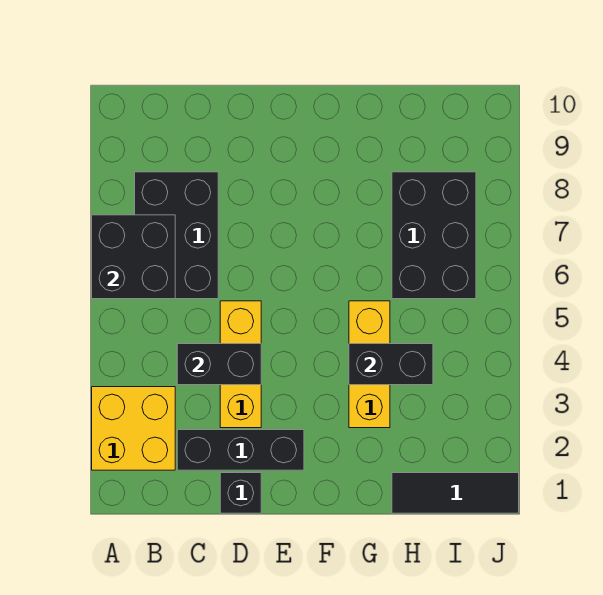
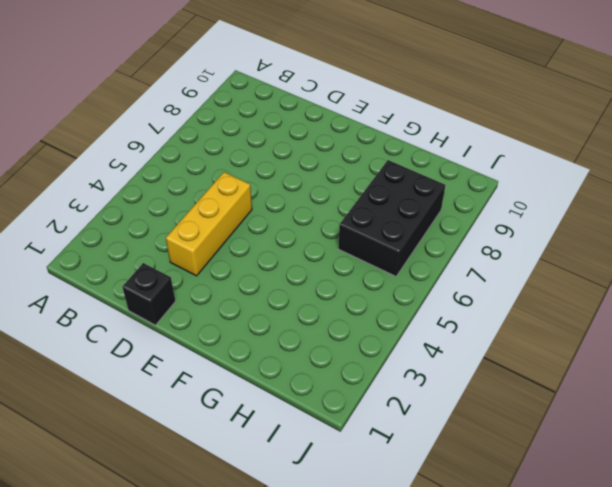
none -> yellow brick A2:B3 level 1
none -> black brick B6:C8 level 1

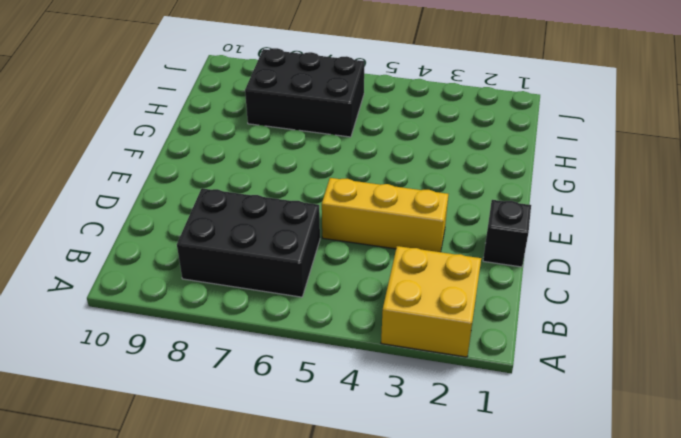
none -> black brick C2:E2 level 1
none -> yellow brick G3:G5 level 1

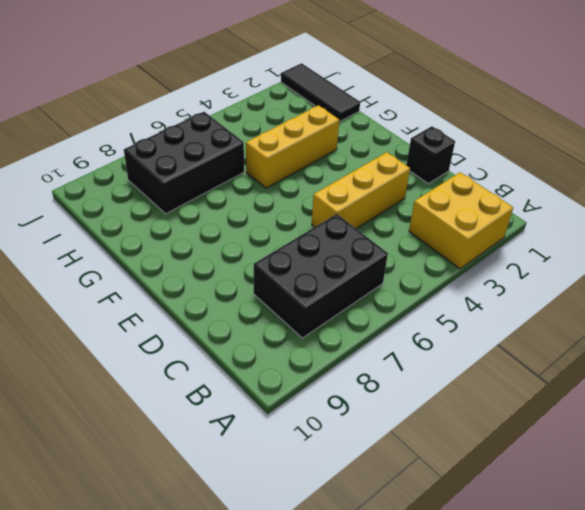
none -> black brick C2:E2 level 1
none -> black brick A6:B7 level 2

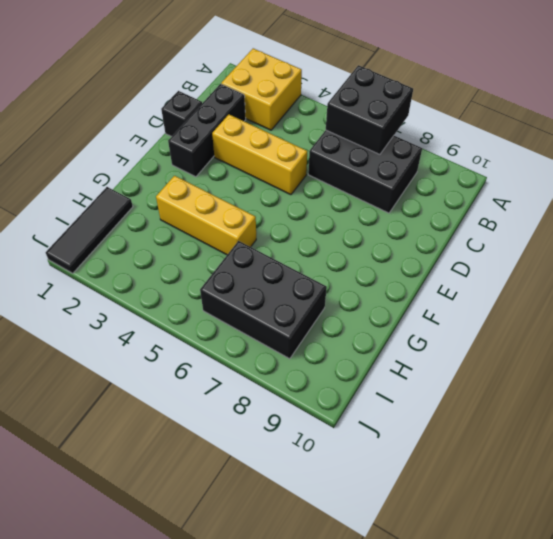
none -> black brick C4:D4 level 2
none -> black brick G4:H4 level 2

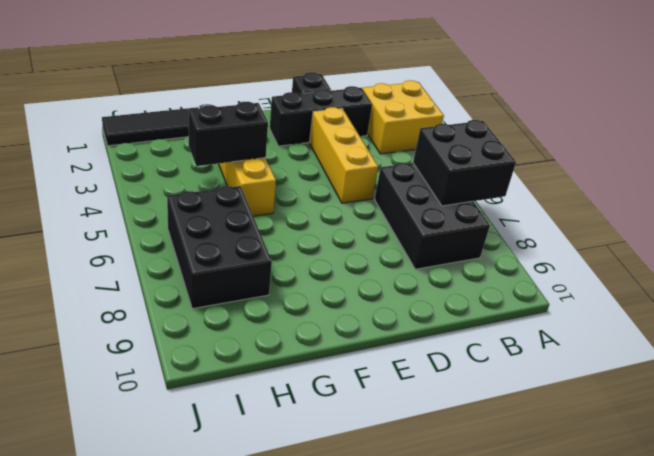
none -> black brick C4:D4 level 2

